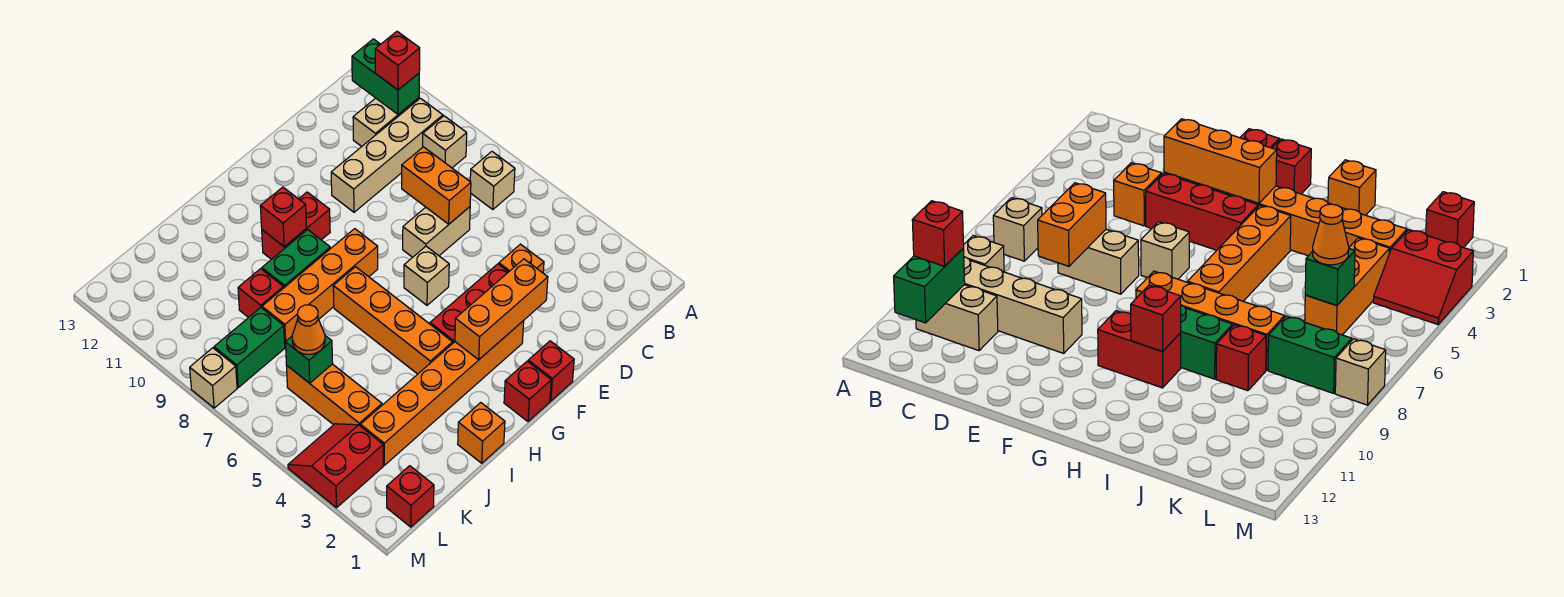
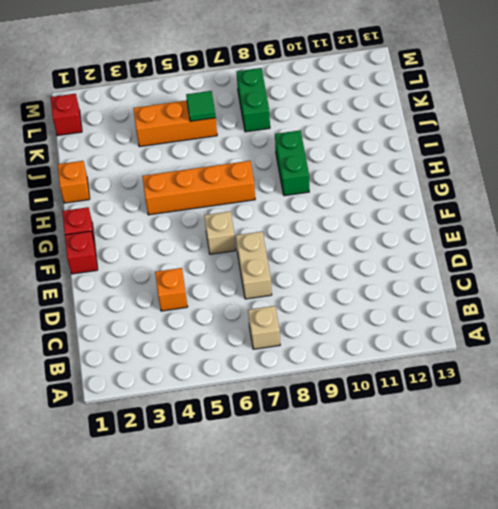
green tile K6 level 2 -> green brick K6 level 2
none -> tan brick B9 level 1
none -> tan brick B10:E10 level 1
none -> tan brick B11:C11 level 1

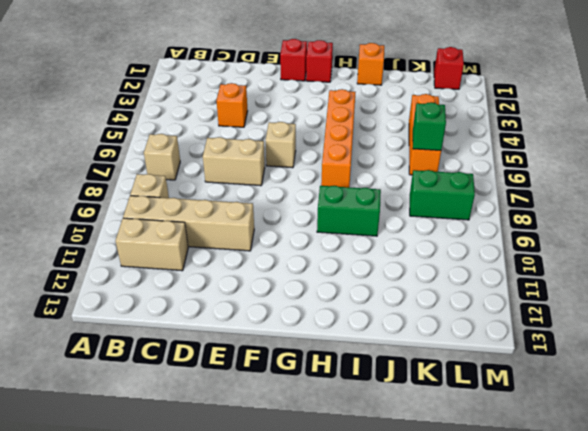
none -> red brick E4:G4 level 1
none -> orange brick F3:K3 level 1
none -> orange brick G8:J8 level 1

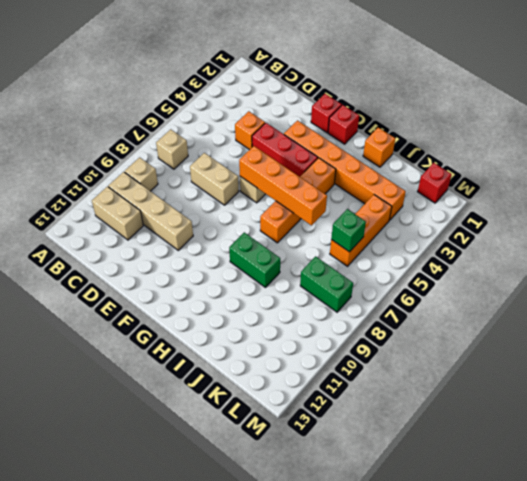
orange brick F6:I6 level 2 -> orange brick G8:J8 level 1
none -> red brick G10:H10 level 1
none -> red brick J9 level 1
none -> red slope L3:M4 level 1 top 3

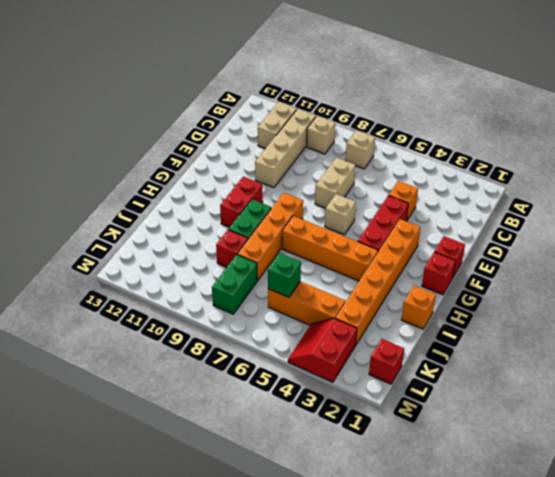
none -> tan brick M8 level 1
none -> green brick B11:B12 level 2
none -> orange brick D7:D8 level 2

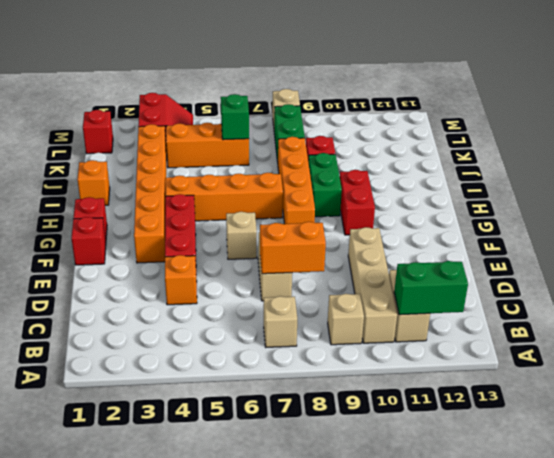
none -> orange brick E3:G3 level 2
none -> red brick H10 level 2
none -> red brick B11 level 3

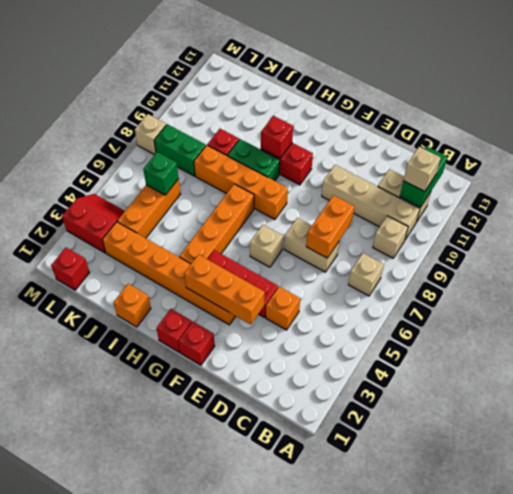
tan brick B11 level 3 -> red brick B11 level 3
none -> orange cone K6 level 3

